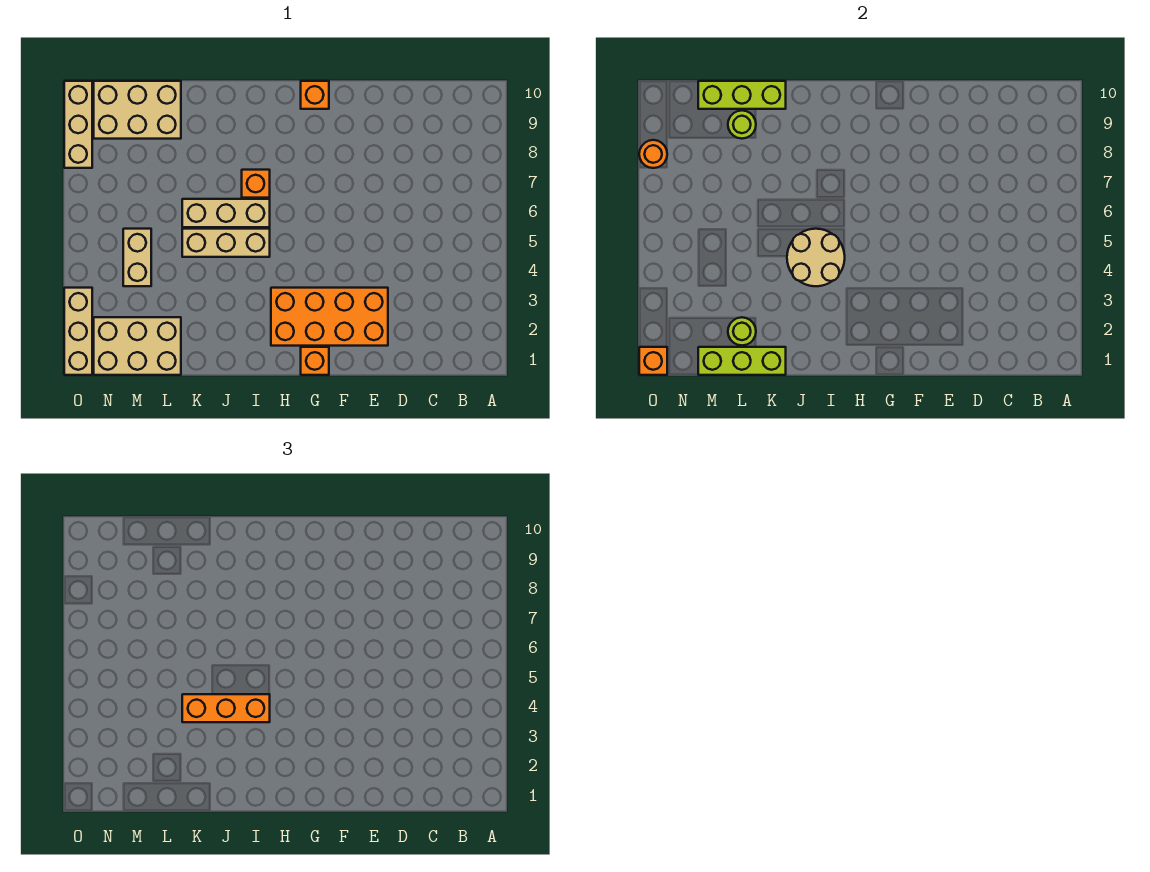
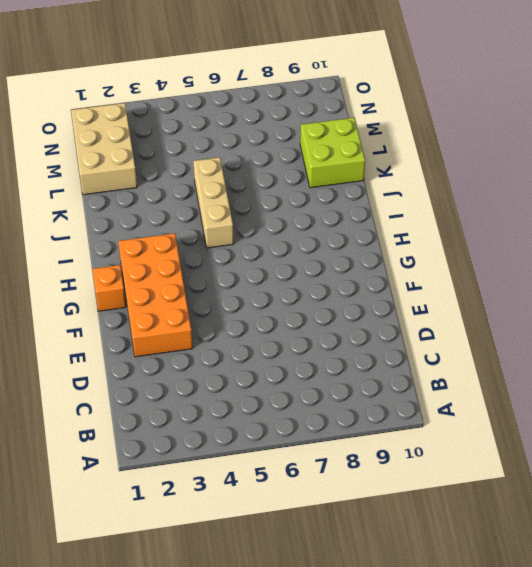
lime brick K9:L10 level 1 -> tan brick L9:N10 level 1
none -> orange brick G10 level 1
none -> tan brick I6:K6 level 1
none -> orange brick I7 level 1

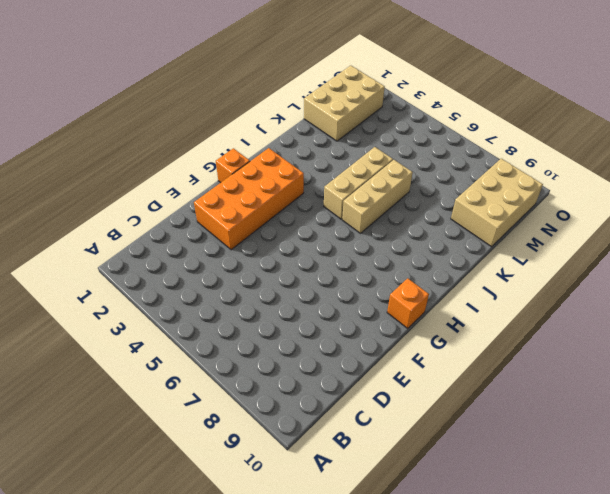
none -> orange brick I7 level 1
none -> tan brick M4:M5 level 1
none -> tan brick O1:O3 level 1

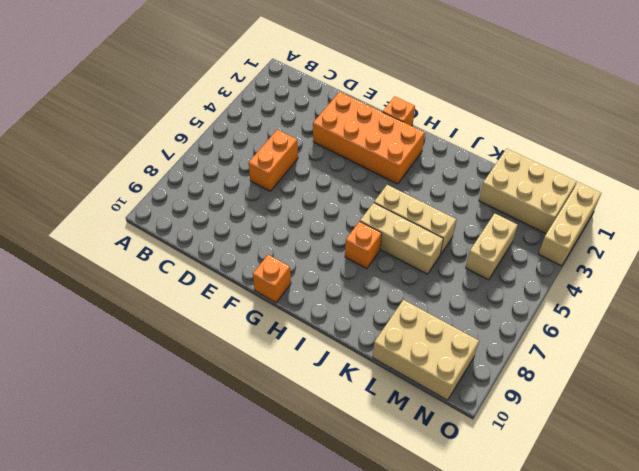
orange brick D5:D6 level 1 -> none
none -> tan brick O8:O10 level 1
none -> tan round brick I4:J5 level 2
none -> lime brick K1:M1 level 2

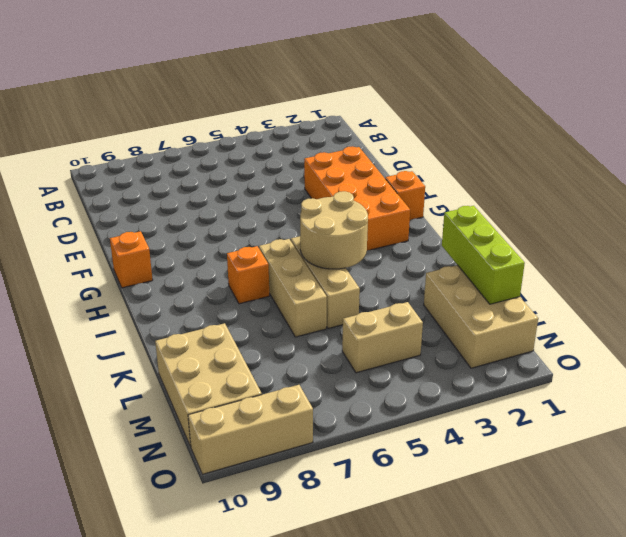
none -> tan brick O1:O3 level 1
none -> lime brick K10:M10 level 2
none -> lime round brick L2 level 2

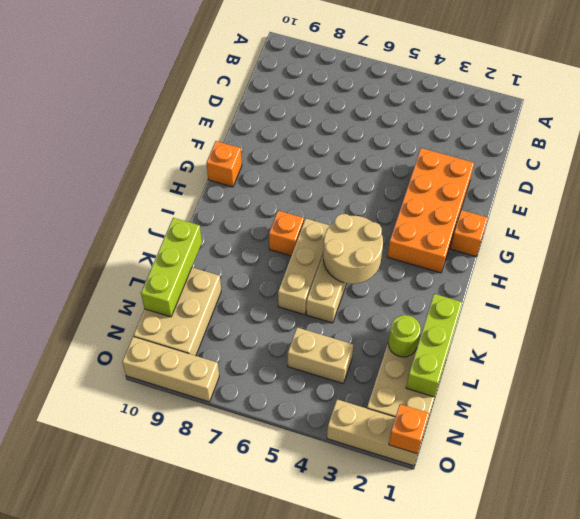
none -> lime round brick L9 level 2
none -> orange round brick O8 level 2
none -> orange brick I4:K4 level 3

